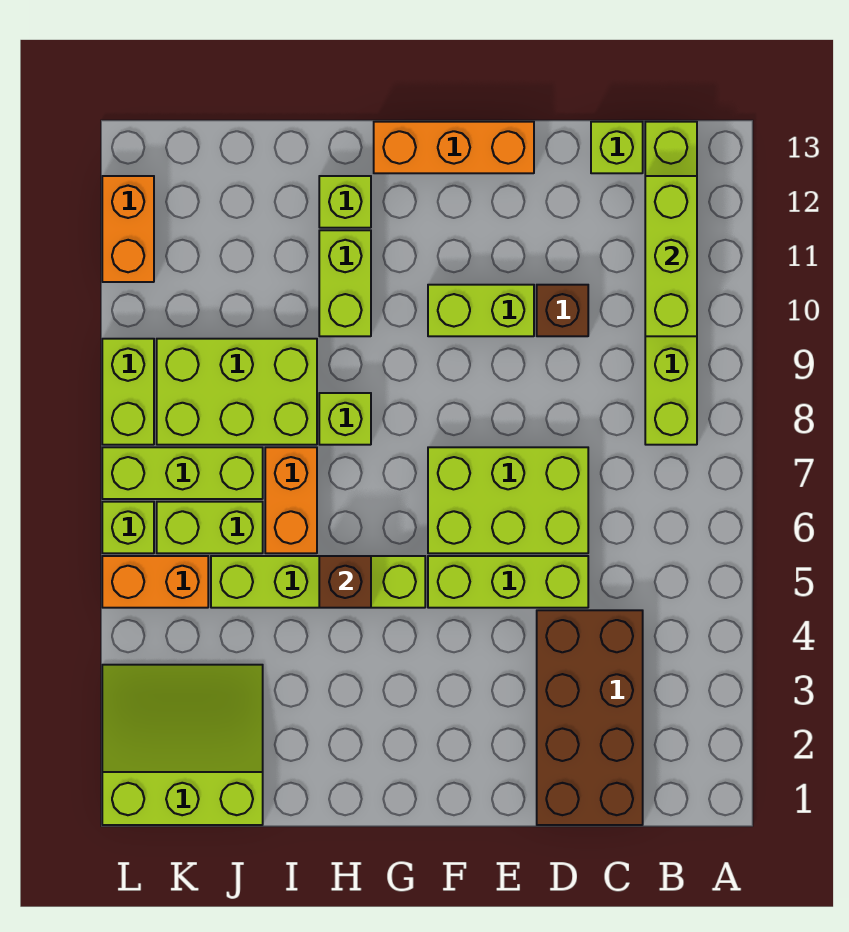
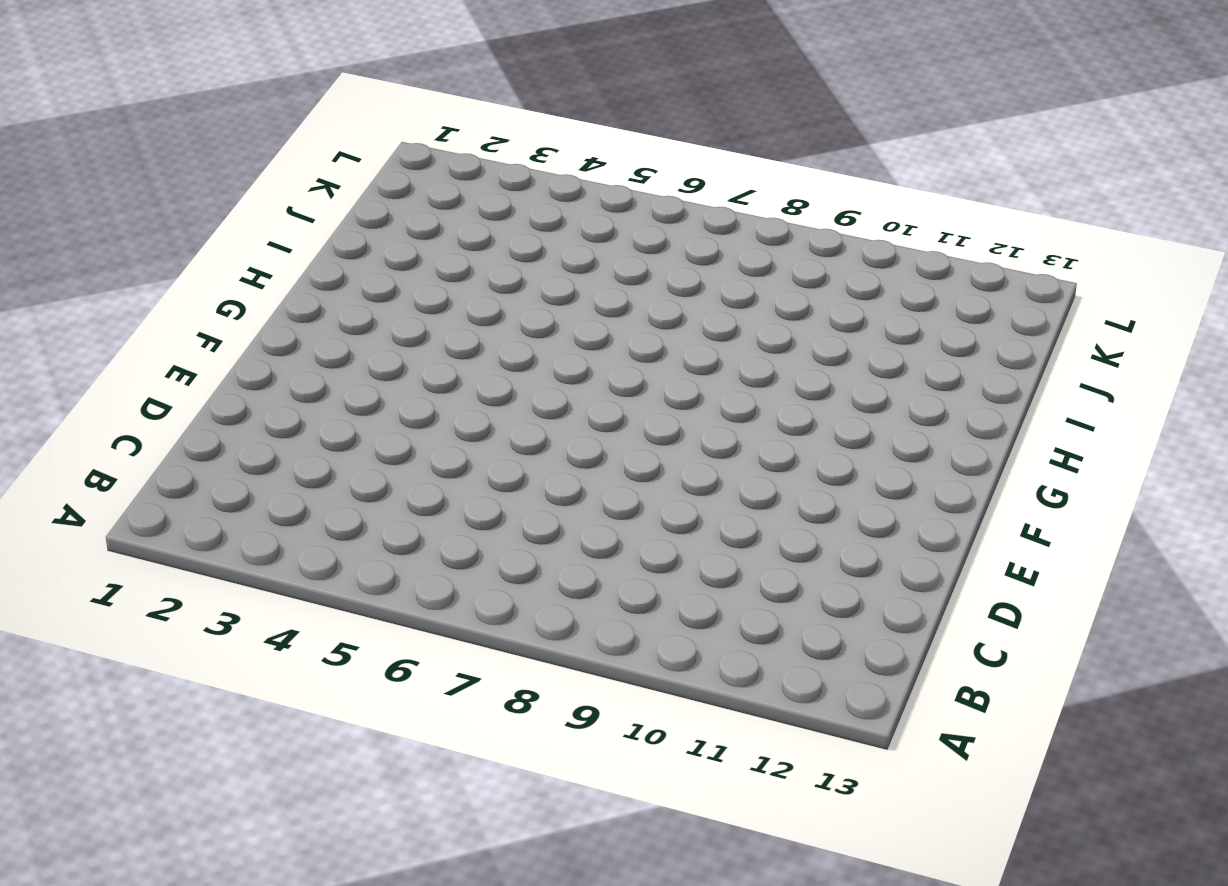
none -> lime brick B8:B13 level 1
none -> brown brick C1:D4 level 1
none -> lime brick C13 level 1

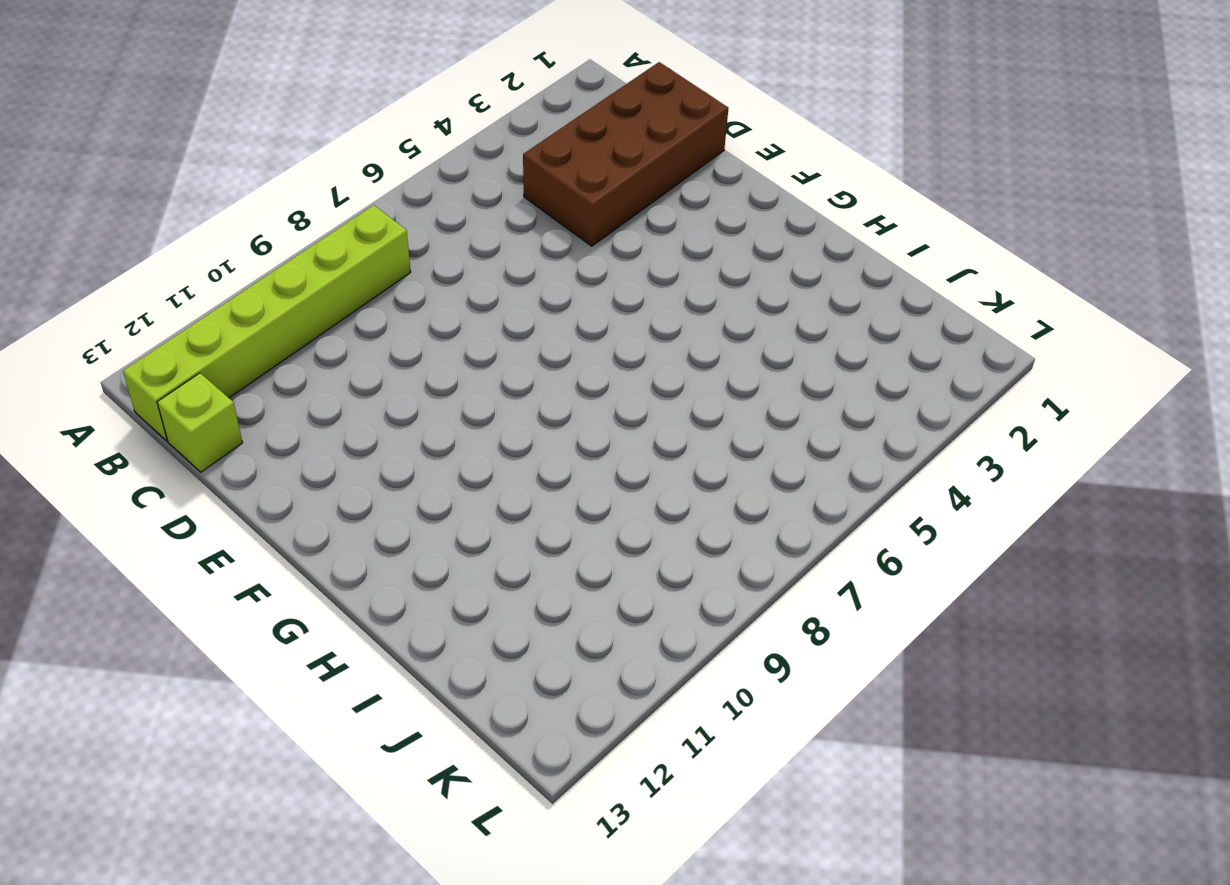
none -> lime brick D5:F5 level 1
none -> lime brick D6:F7 level 1
none -> brown brick D10 level 1

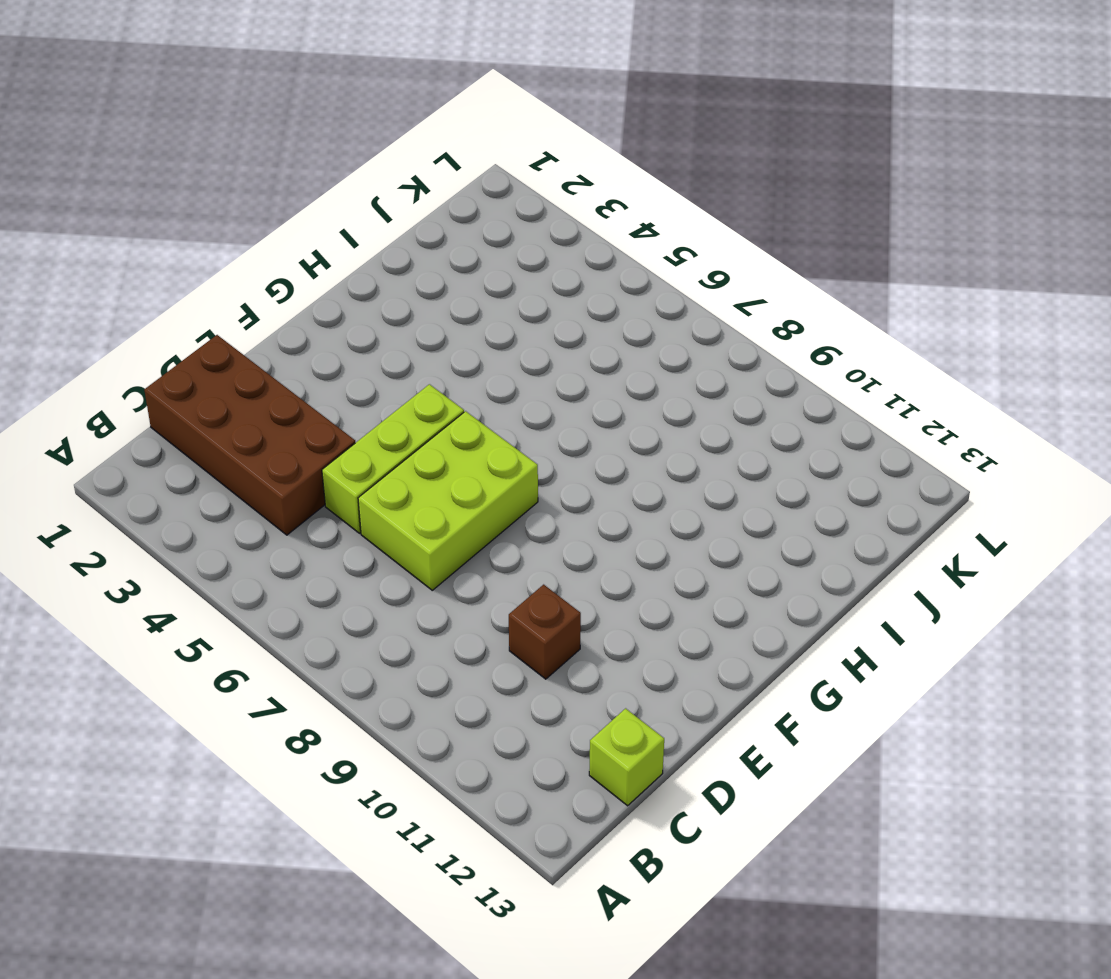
none -> lime brick B8:B13 level 1
none -> lime brick E10:F10 level 1
none -> orange brick E13:G13 level 1

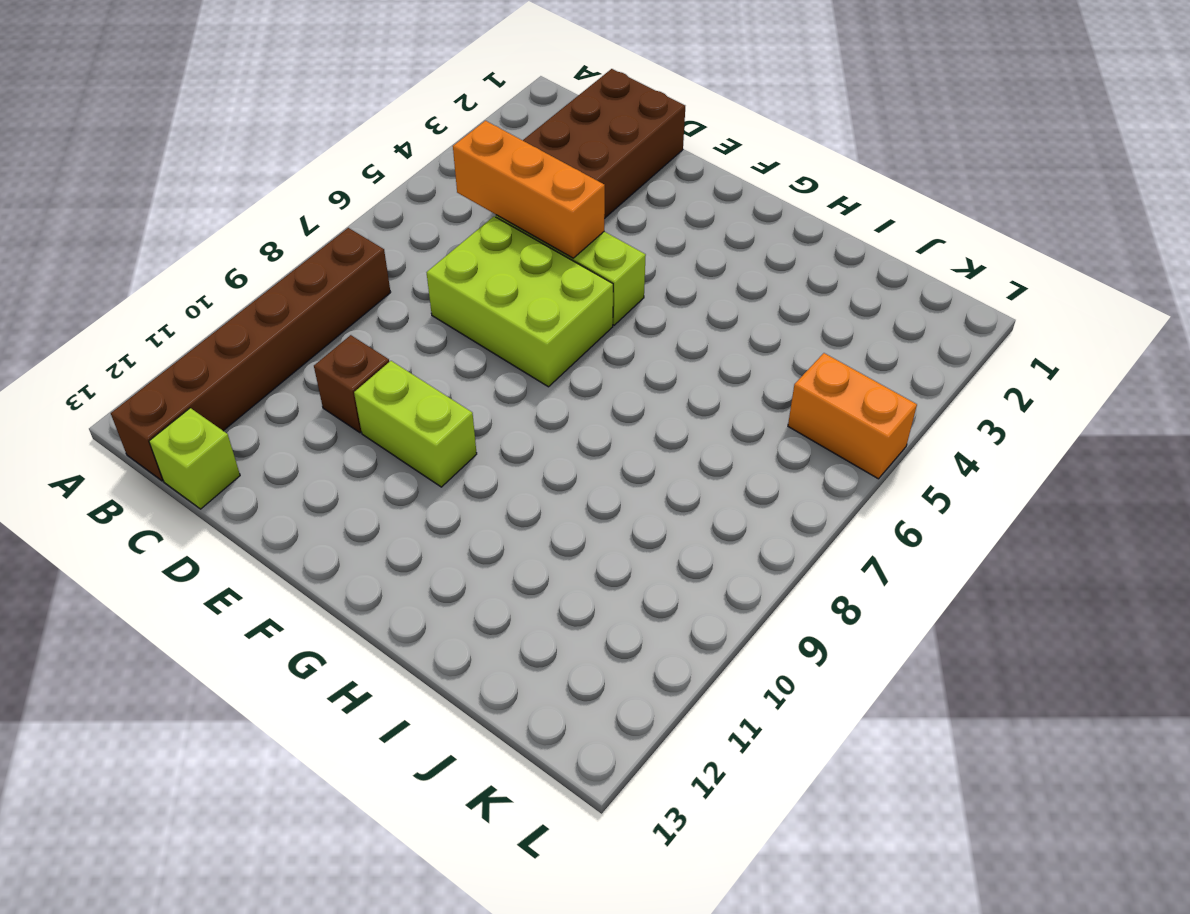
brown brick B8:B13 level 1 -> lime brick B8:B13 level 1
orange brick C5:E5 level 2 -> orange brick E13:G13 level 1
none -> lime brick G5:J5 level 1
none -> lime brick H8 level 1
none -> lime brick H10:H11 level 1

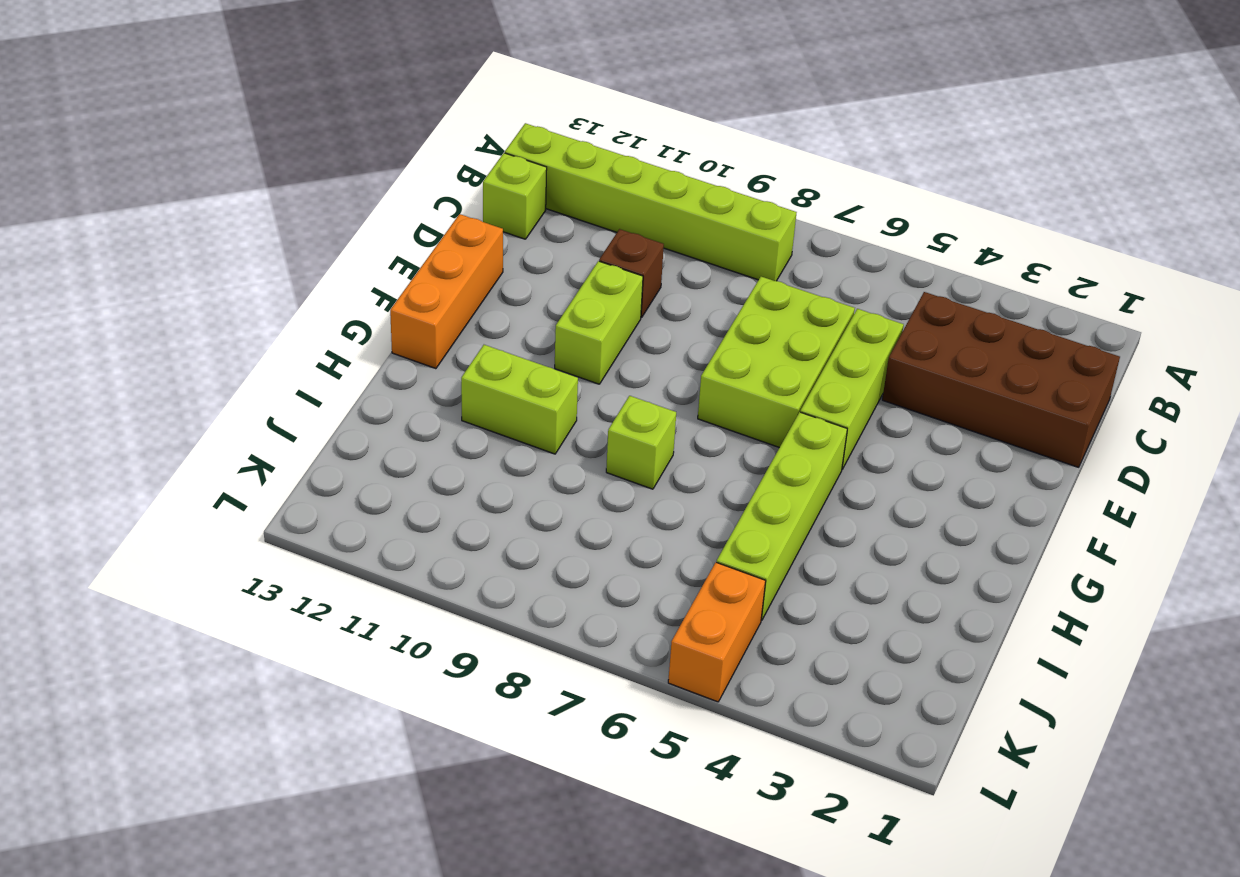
none -> lime brick H12 level 1
none -> orange brick I6:I7 level 1
none -> lime brick I8:K9 level 1

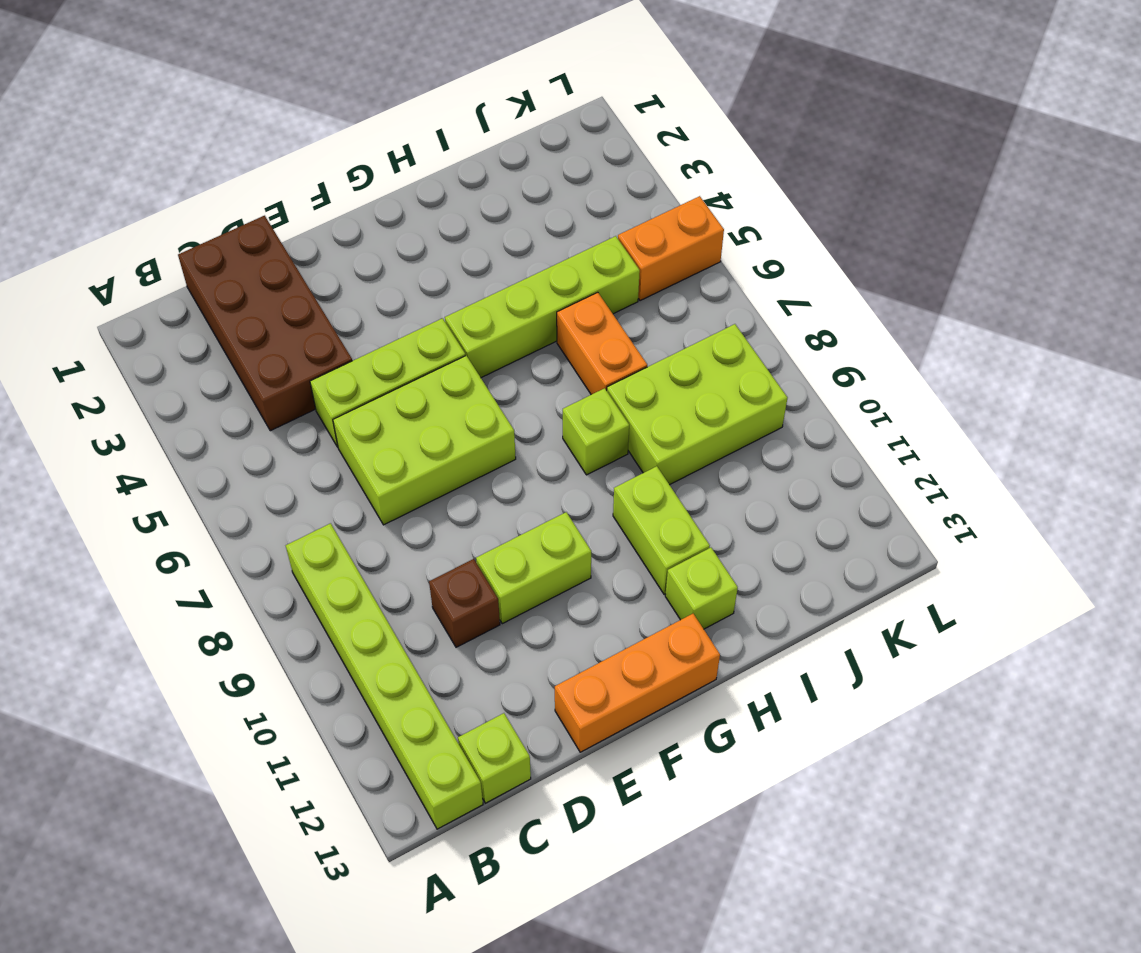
none -> lime slope J1:L3 level 1 top 1
none -> lime brick J6:K6 level 1
none -> lime brick J7:L7 level 1

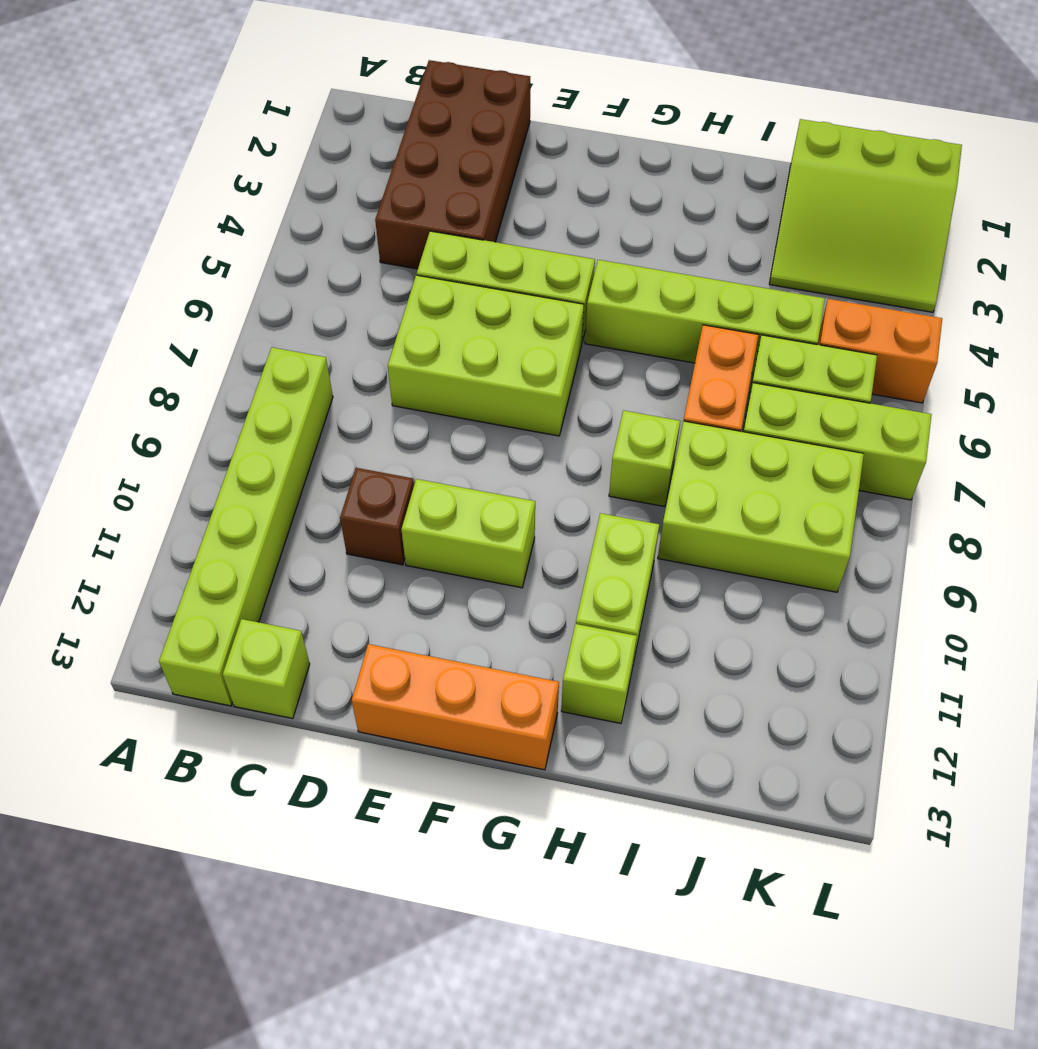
none -> lime brick L6 level 1
none -> lime brick L8:L9 level 1
none -> orange brick L11:L12 level 1

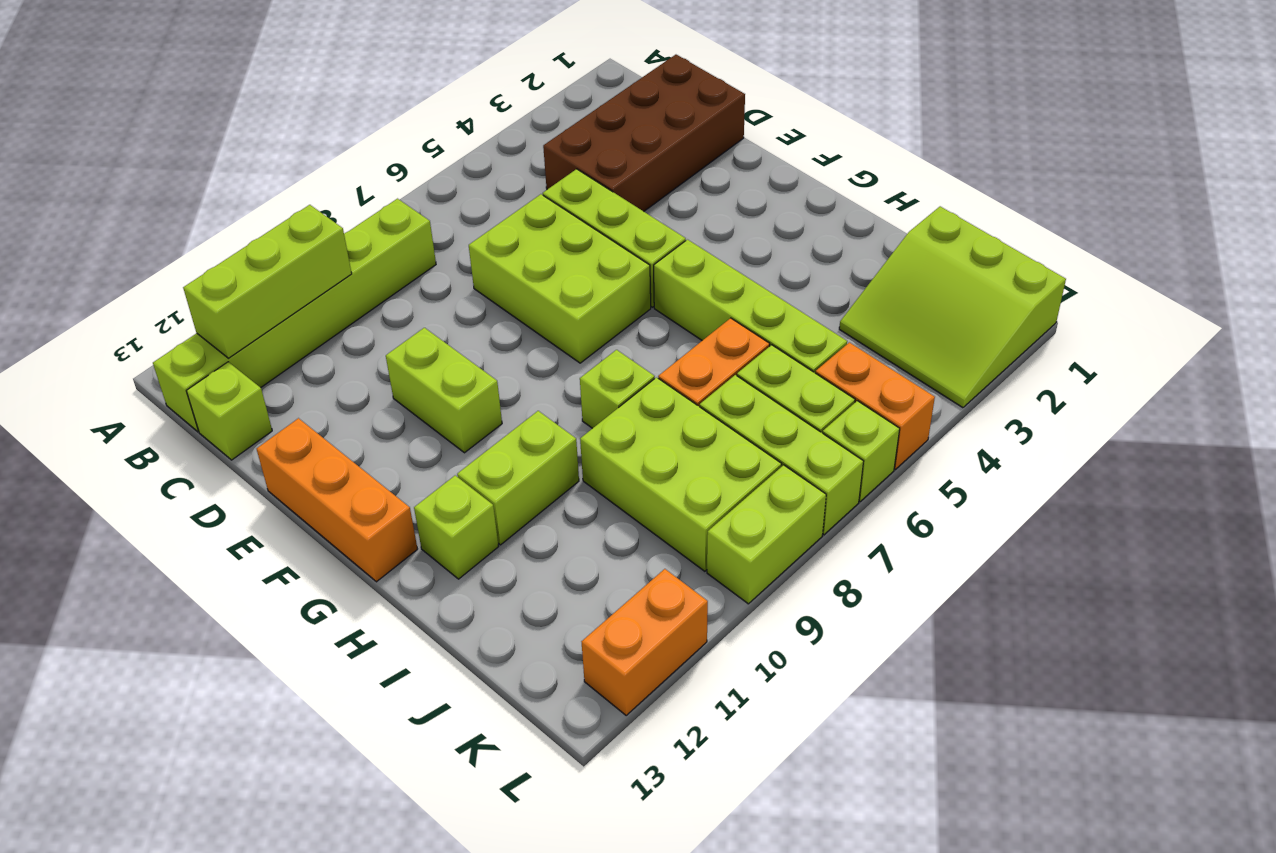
none -> brown brick D10 level 1
none -> brown brick H5 level 2

